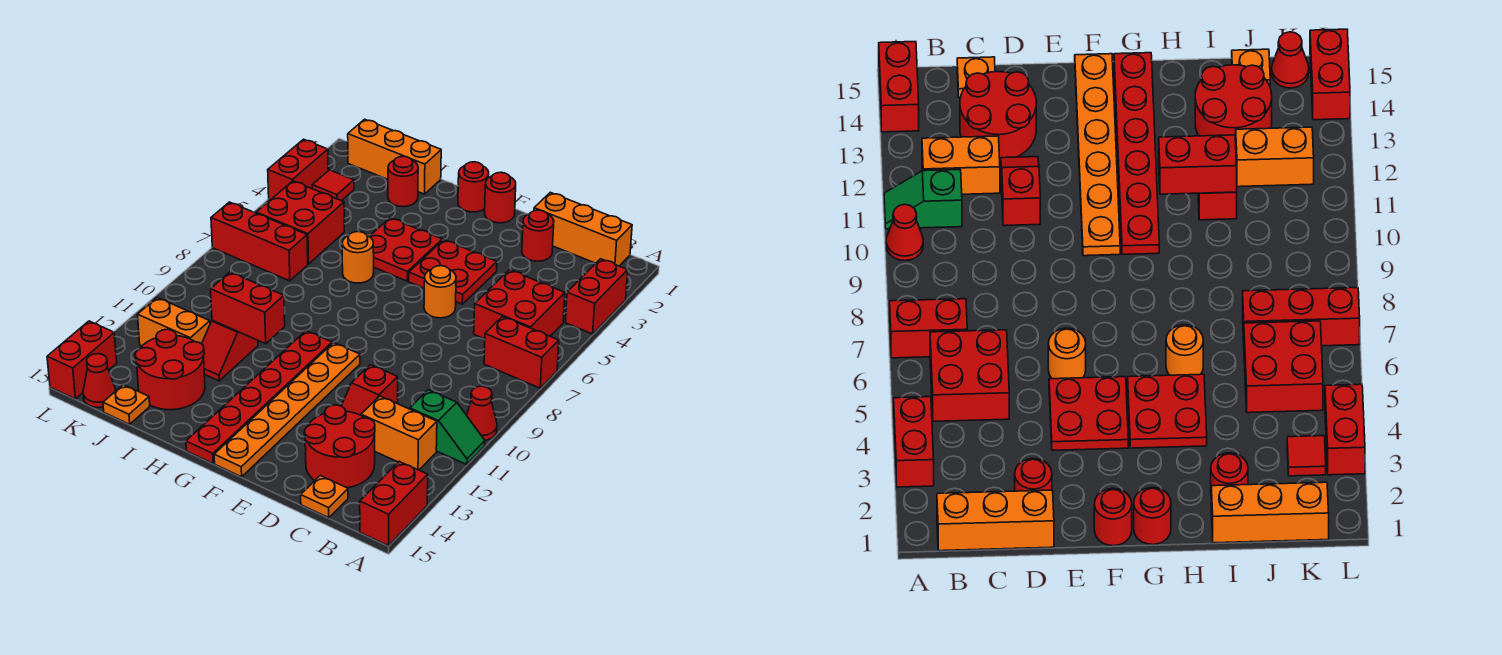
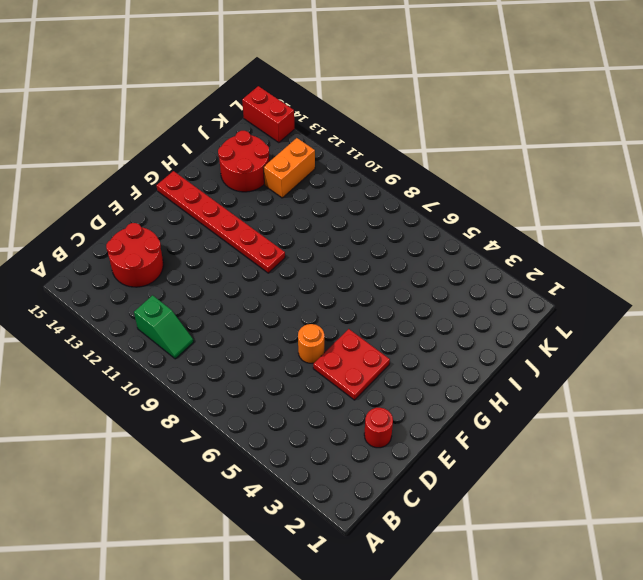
green slope B10:B11 level 1 top 11 -> green slope A11:B11 level 1 top B
none -> red brick A3:A4 level 1
none -> red brick A7:B7 level 1
none -> red cone A10 level 1
none -> red brick A14:A15 level 1

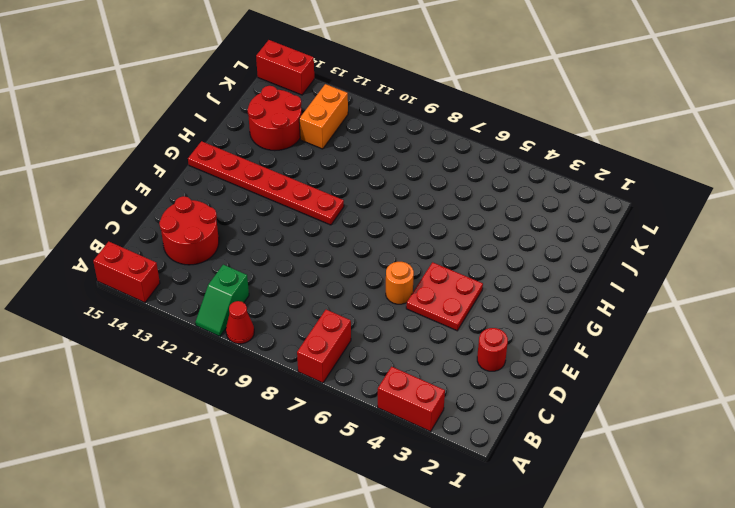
none -> orange brick B1:D1 level 1
none -> red brick B5:C6 level 1
none -> orange brick B12:C12 level 1
none -> orange plate C15 level 1

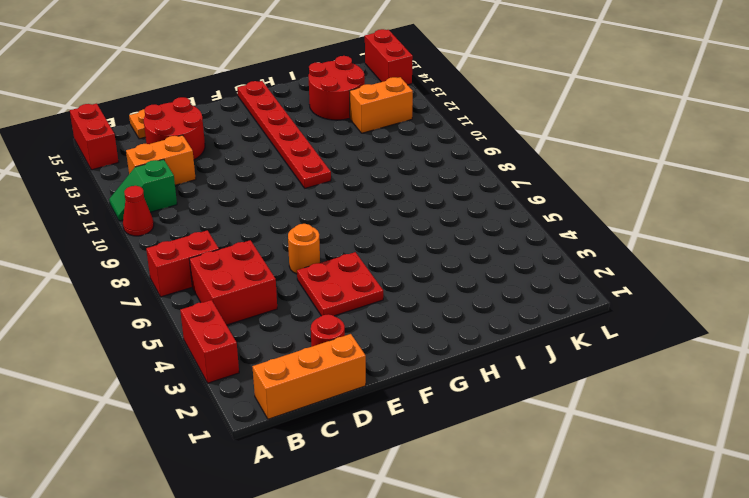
none -> red slope D11:D12 level 1 top 11
none -> red round brick F1 level 1
none -> orange plate F10:F15 level 1
none -> red round brick G1 level 1

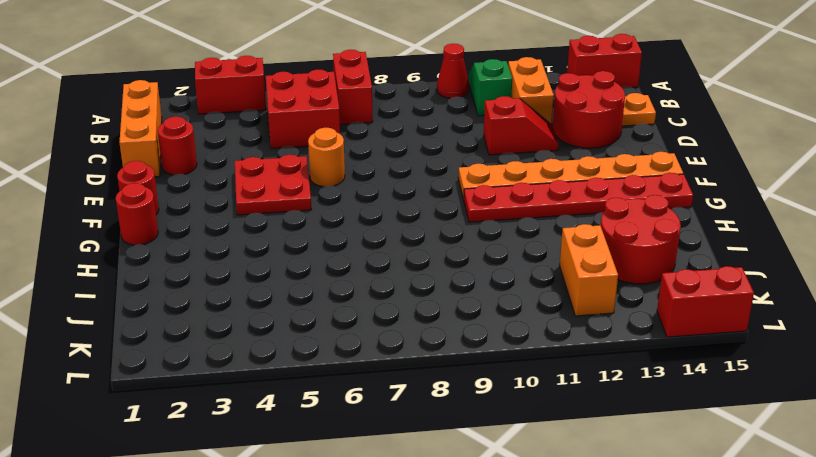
none -> red plate G4:H5 level 1
none -> orange round brick H6 level 1
none -> orange brick I1:K1 level 1
none -> red round brick I2 level 1

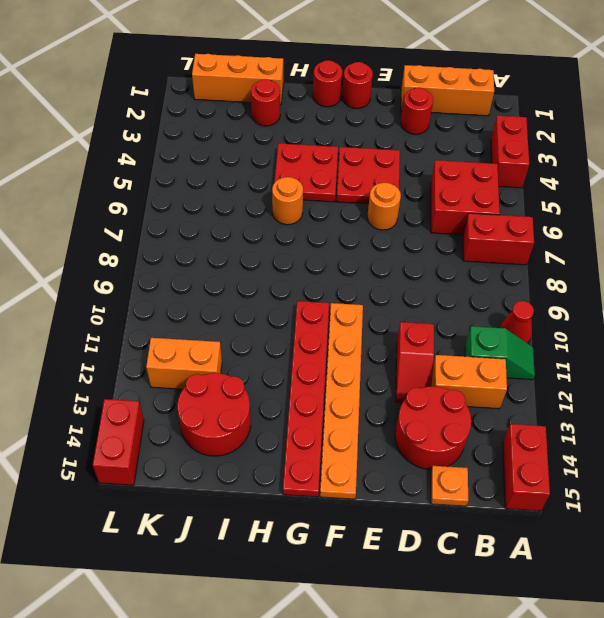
none -> red slope I11:I12 level 1 top 11
none -> red brick J5:K6 level 1
none -> red brick J7:L7 level 1
none -> orange plate J15 level 1

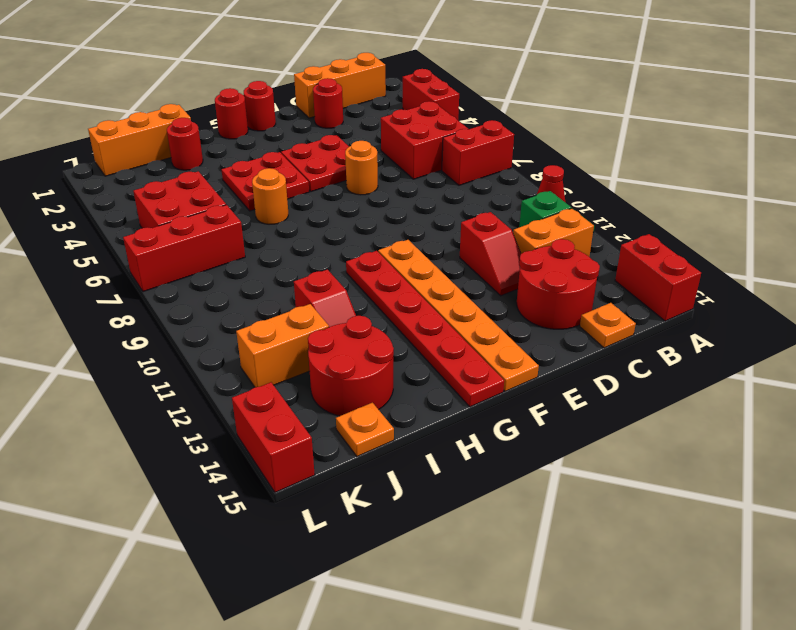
none -> red tile K3 level 1
none -> red cone K15 level 1
none -> red brick L3:L4 level 1
none -> red brick H11:I11 level 2

